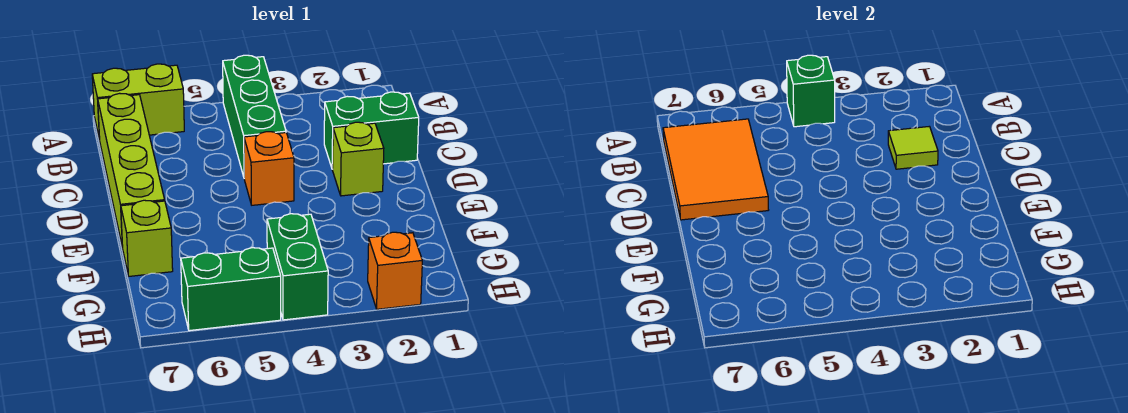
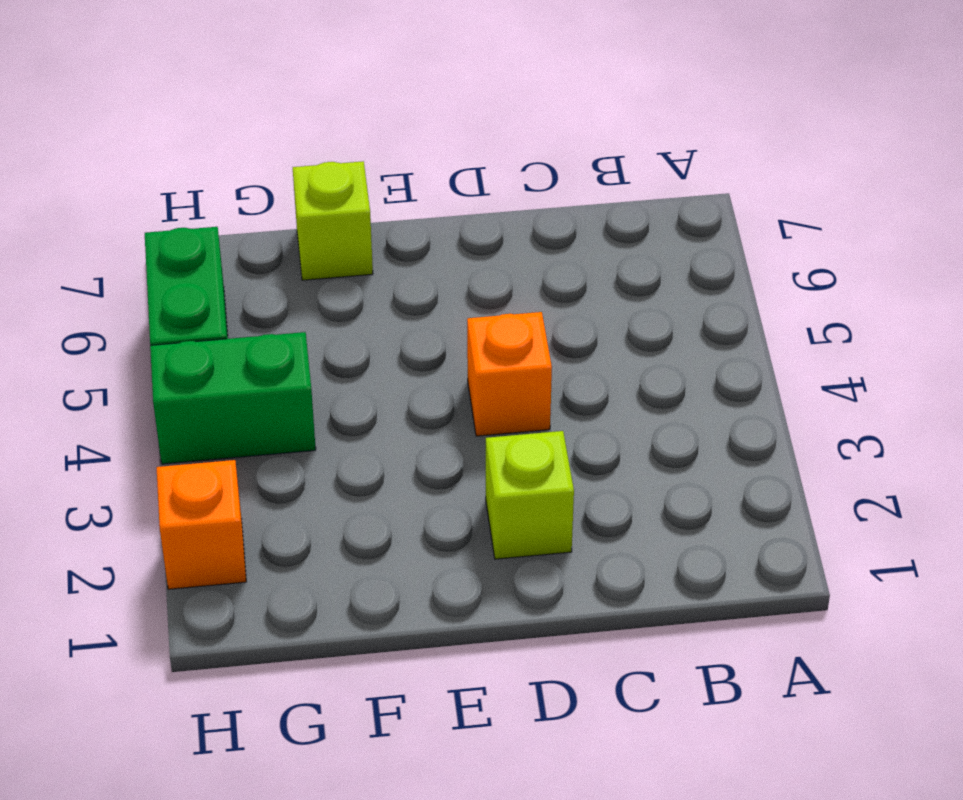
none -> green brick A4:C4 level 1
none -> lime brick A6:A7 level 1
none -> lime brick B7:E7 level 1

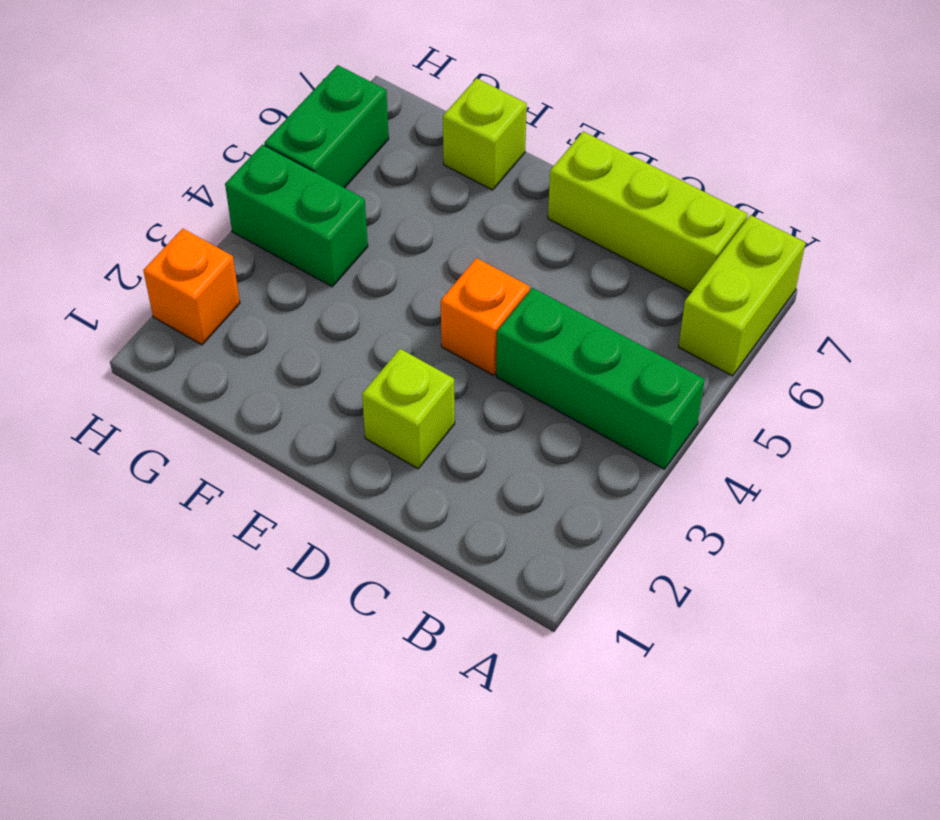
lime brick B7:D7 level 1 -> lime brick B7:E7 level 1
none -> green brick C1:C2 level 1
none -> green brick A4 level 2
none -> orange tile B6:D7 level 2

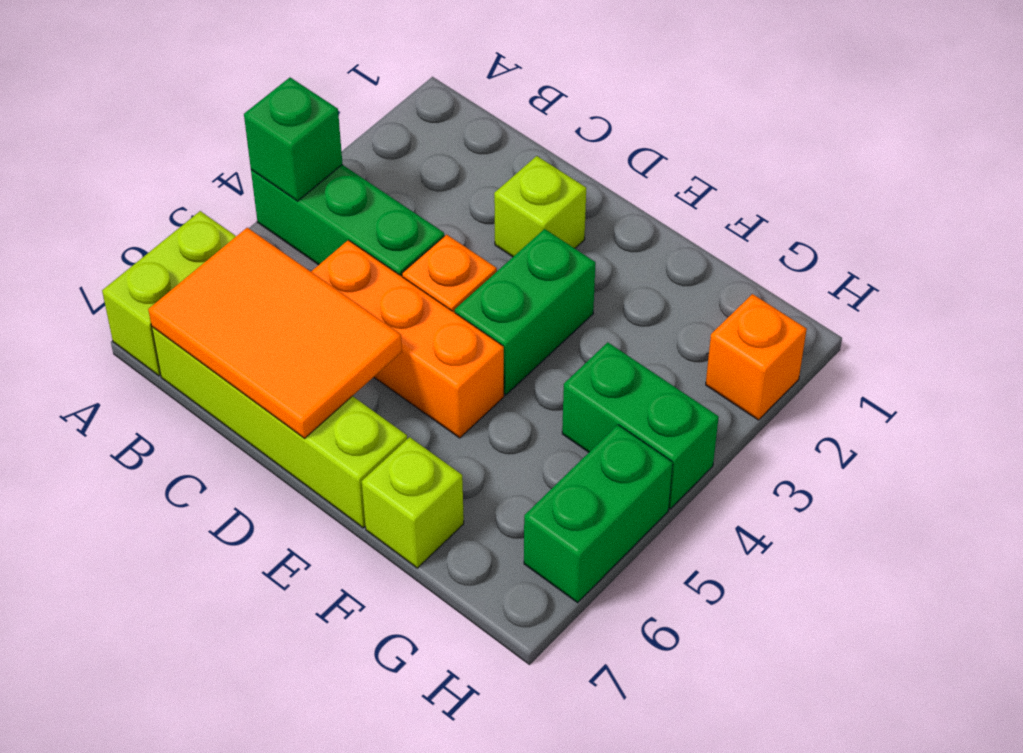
orange brick C5:E5 level 1 -> none
green brick E3:E4 level 1 -> green brick C1:C2 level 1
none -> lime tile C2 level 2

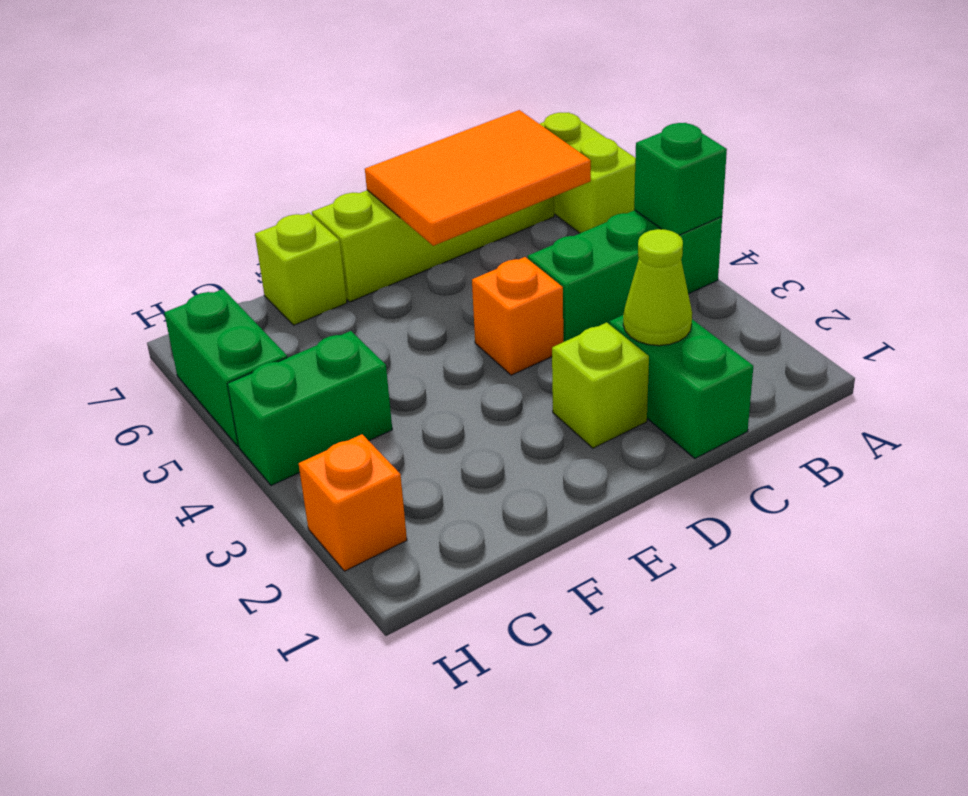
lime cone C2 level 2 -> lime tile C2 level 2

